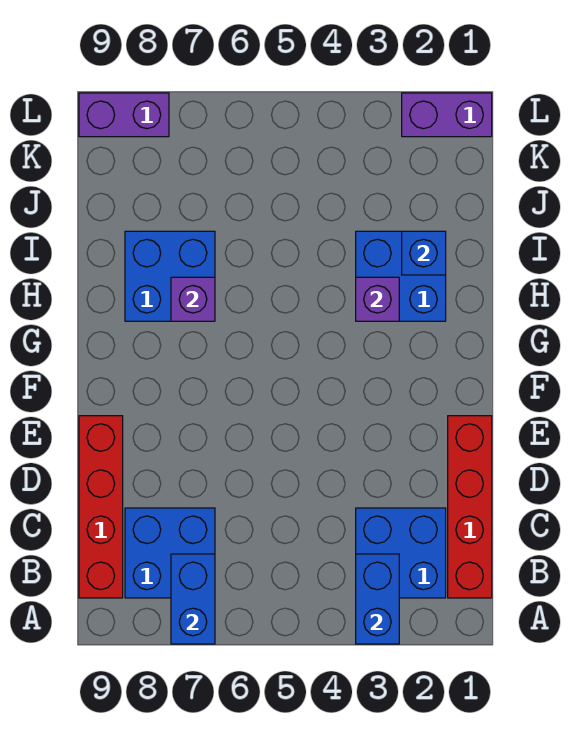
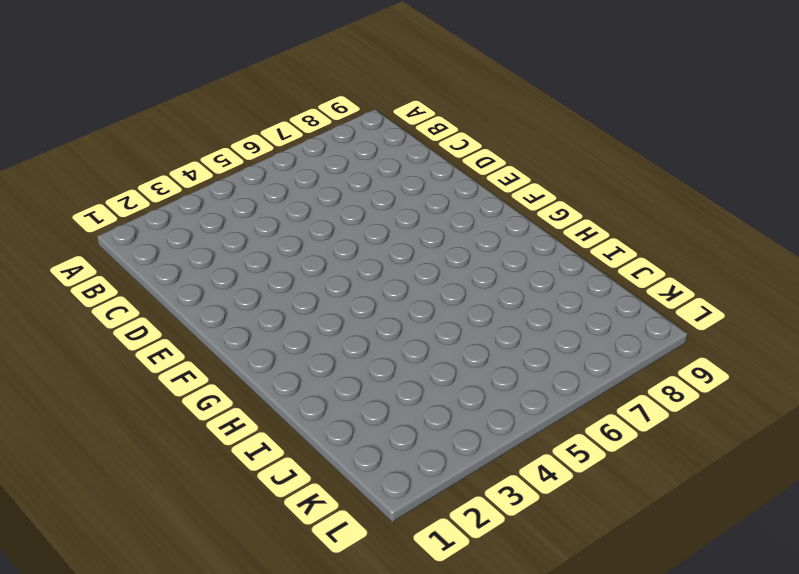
none -> red brick B1:E1 level 1
none -> blue brick B2:C3 level 1
none -> blue brick B7:C8 level 1

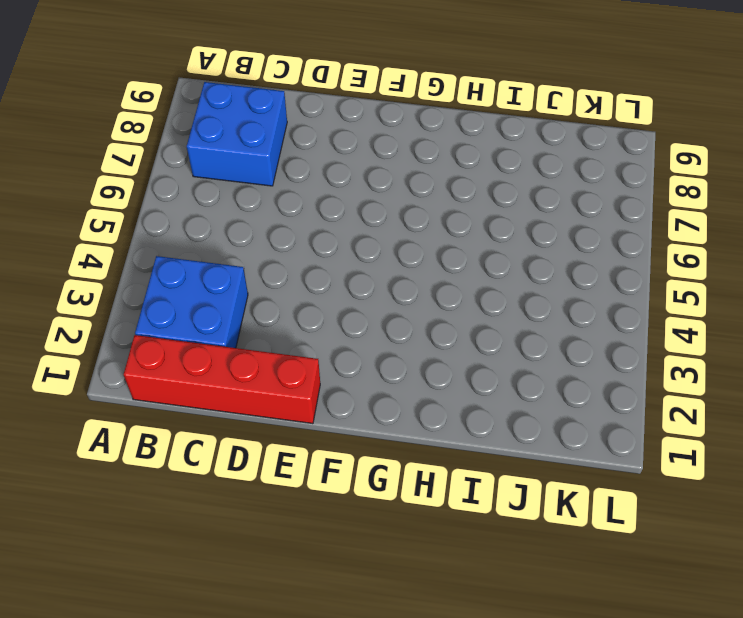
none -> red brick B9:E9 level 1
none -> blue brick H2:I3 level 1
none -> blue brick H7:I8 level 1

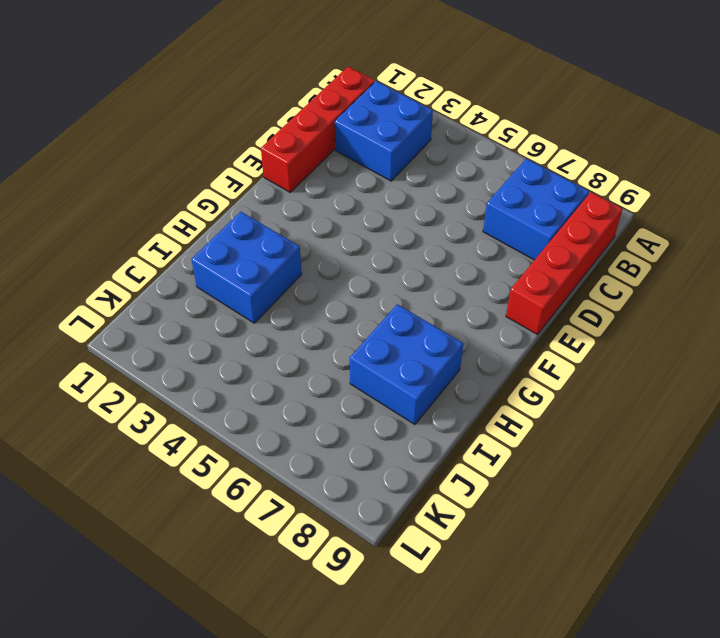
none -> purple brick L1:L2 level 1
none -> purple brick L8:L9 level 1
none -> blue brick A3:B3 level 2

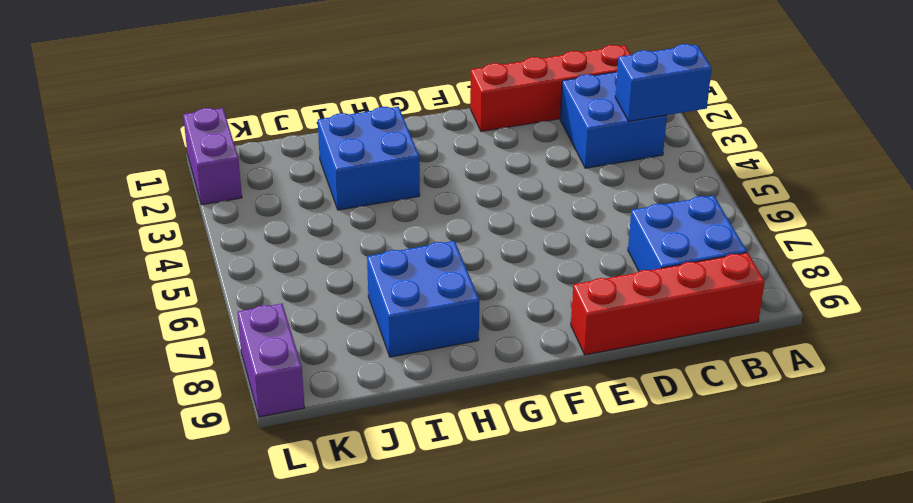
none -> blue brick A7:B7 level 2
none -> purple brick H3 level 2
none -> purple brick H7 level 2

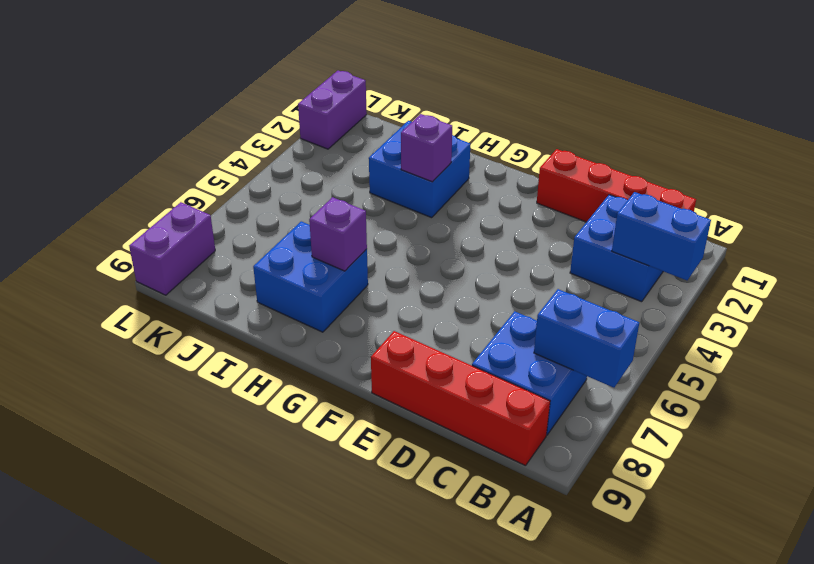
none -> blue brick I2 level 2

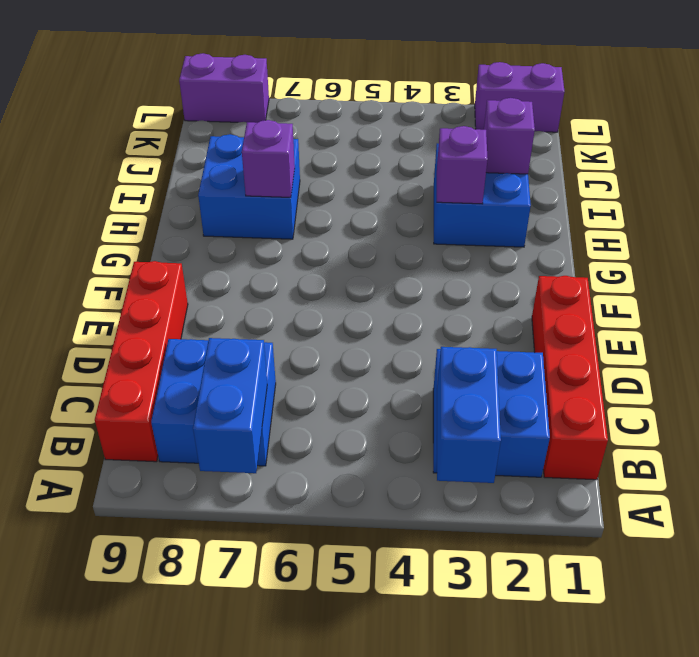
purple brick I2 level 2 -> blue brick I2 level 2

